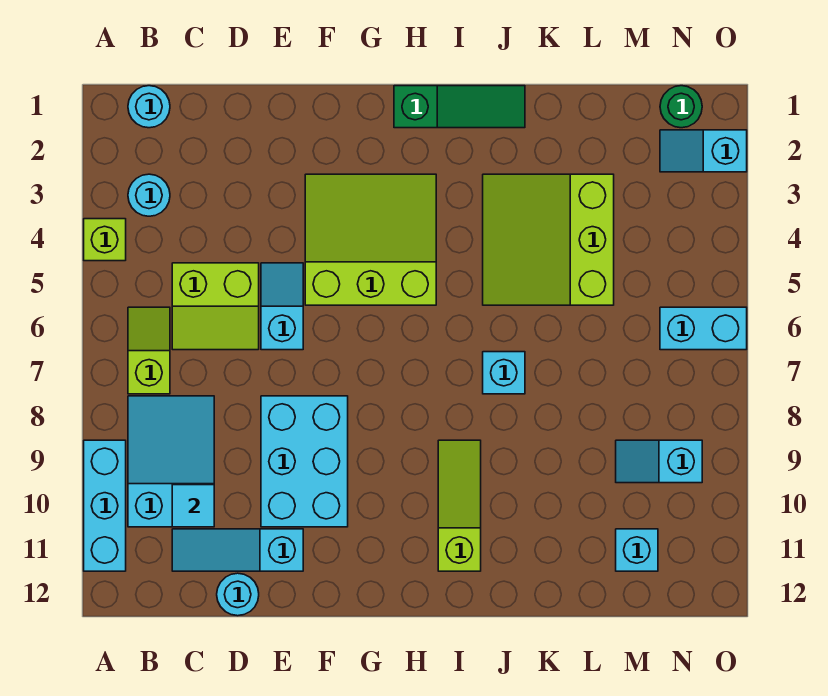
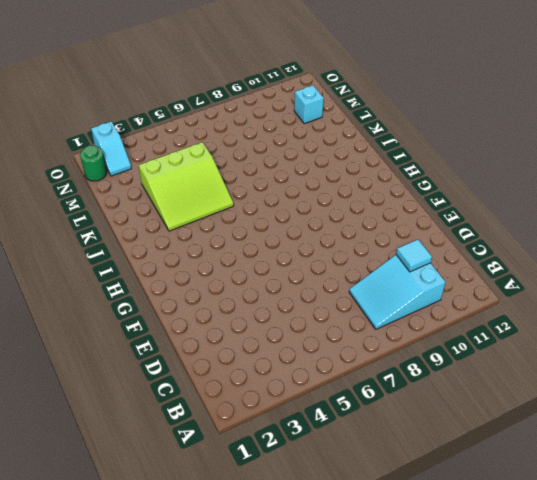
none -> lime brick A4 level 1
none -> cyan brick A9:A11 level 1
none -> cyan round brick B1 level 1

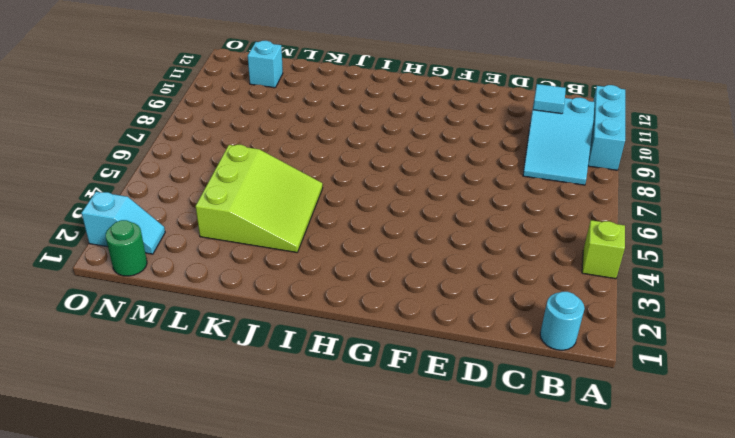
none -> cyan round brick B3 level 1
none -> lime slope B6:B7 level 1 top 7
none -> lime slope C5:D6 level 1 top 5

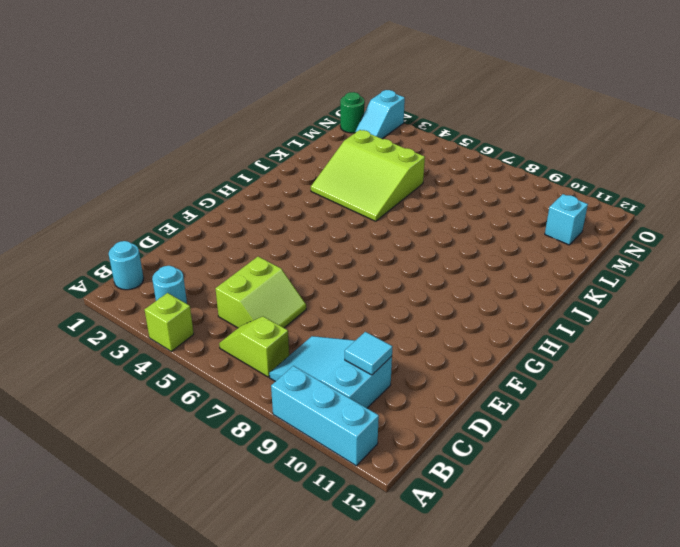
none -> cyan slope C11:E11 level 1 top E
none -> cyan round brick D12 level 1
none -> cyan slope E5:E6 level 1 top 6

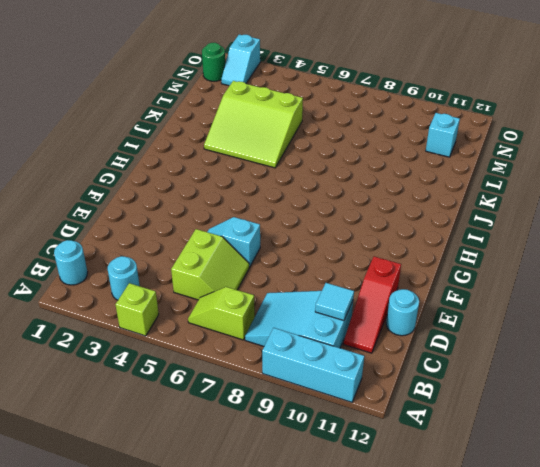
red slope C11:E11 level 1 top E -> cyan slope C11:E11 level 1 top E
none -> cyan brick E8:F10 level 1
none -> lime slope F3:H5 level 1 top 5
none -> green slope H1:J1 level 1 top H

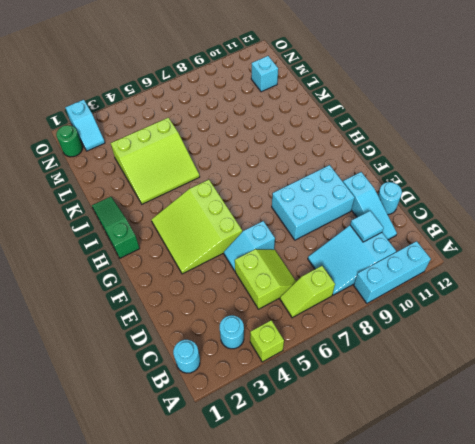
none -> lime slope I9:I11 level 1 top 11
none -> cyan brick J7 level 1
none -> cyan slope M9:N9 level 1 top N

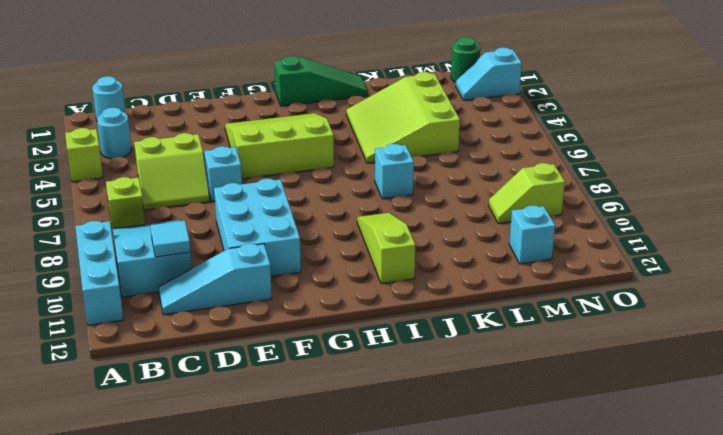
lime slope M9:N9 level 1 top N -> cyan slope M9:N9 level 1 top N
none -> cyan round brick D12 level 1
none -> cyan brick N6:O6 level 1

